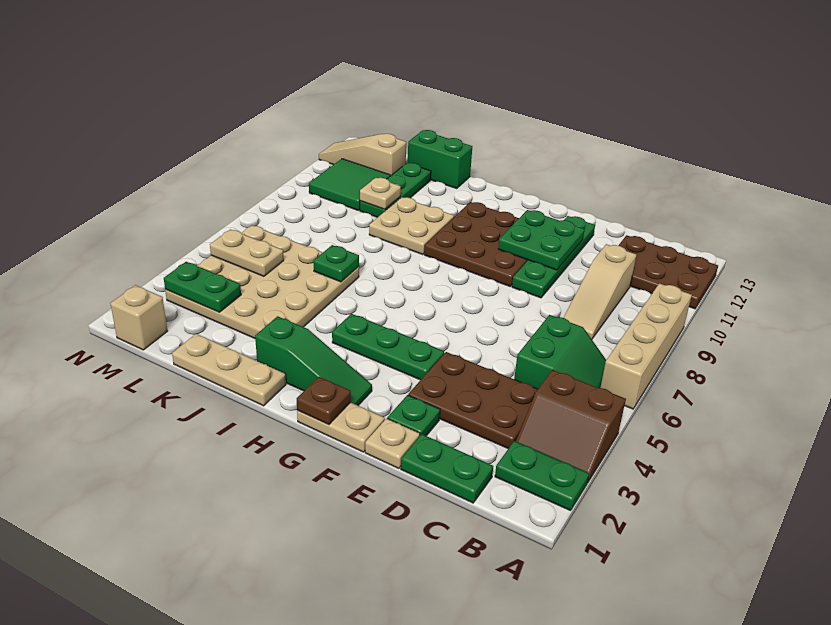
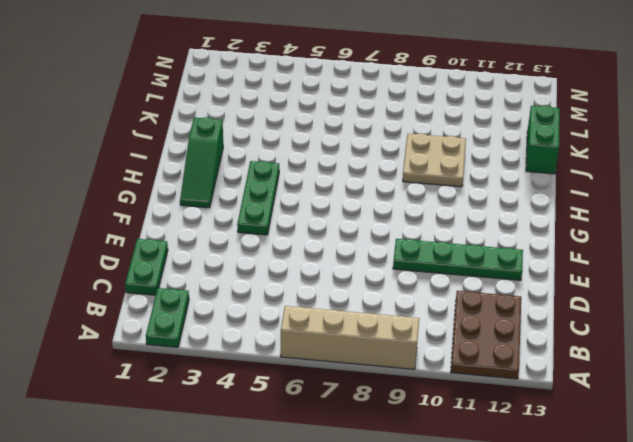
none -> brown slope A3:B4 level 1 top 4
none -> green slope B5:C6 level 1 top C
none -> brown plate C3:E4 level 1

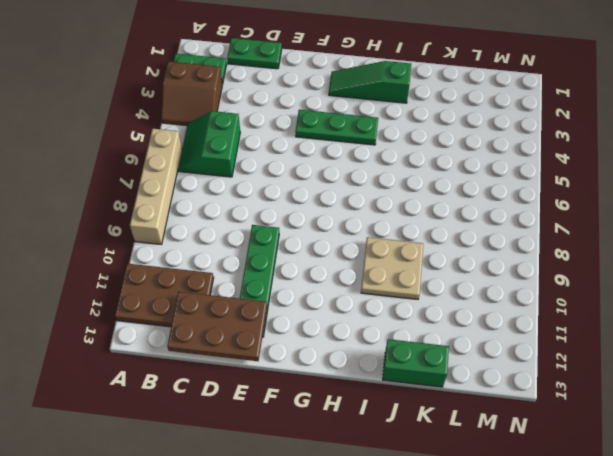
brown slope A3:B4 level 1 top 3 -> brown slope A3:B4 level 1 top 4
brown plate C12:E13 level 2 -> brown plate C3:E4 level 1
none -> tan slope C8:C10 level 1 top 10
none -> tan plate E1 level 1
none -> green plate E2 level 1

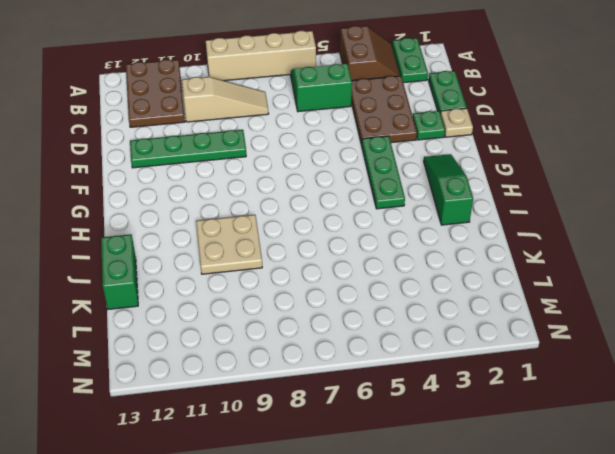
none -> tan plate F1:G1 level 1
none -> brown plate F9:H11 level 1
none -> tan plate I1:K1 level 1

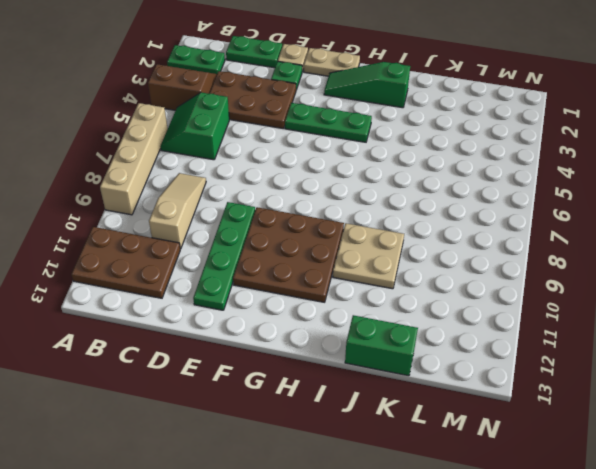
none -> tan plate I1:K1 level 1
none -> tan plate J3:M6 level 1
none -> green plate K10:K12 level 1

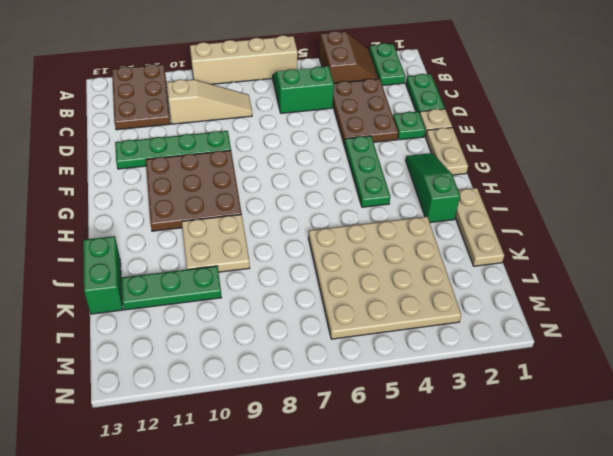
none -> green tile L10:M11 level 1
none -> tan slope L12:N12 level 1 top L
none -> tan brick M1 level 1

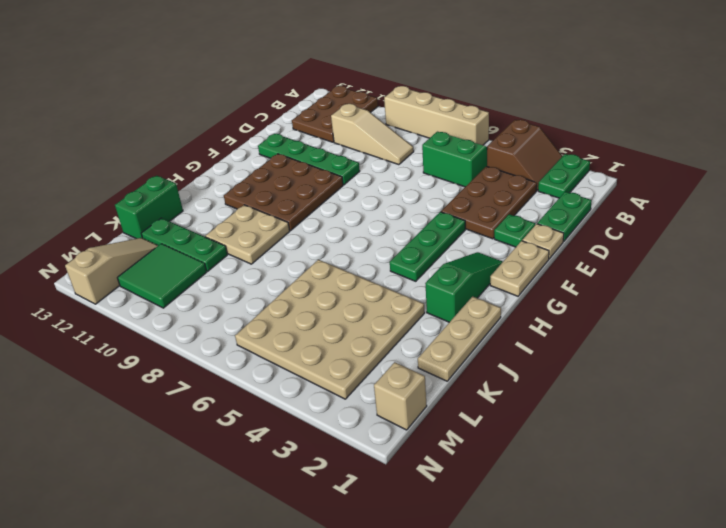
tan slope L12:N12 level 1 top N -> tan slope L12:N12 level 1 top L
none -> green plate E10:F11 level 2
none -> brown plate G1 level 2
none -> green plate J6 level 2

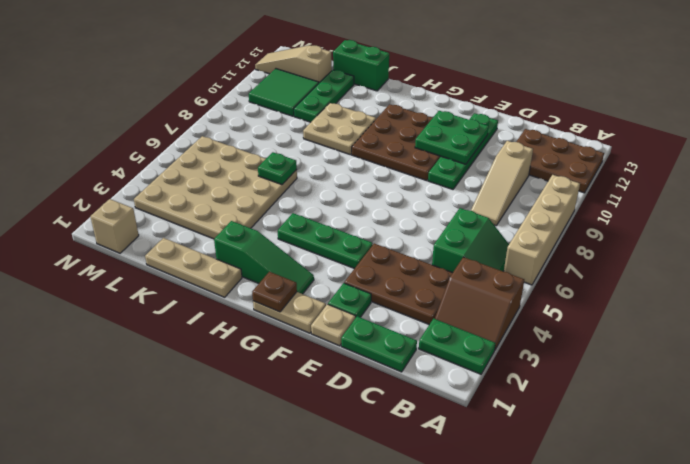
none -> tan plate K10 level 2
none -> green plate L3:M3 level 2
none -> tan plate L5:M5 level 2

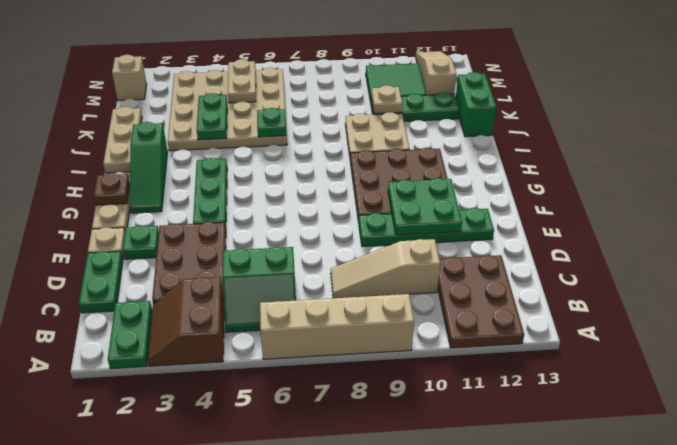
green plate J4:K4 level 2 -> green plate L3:M3 level 2

